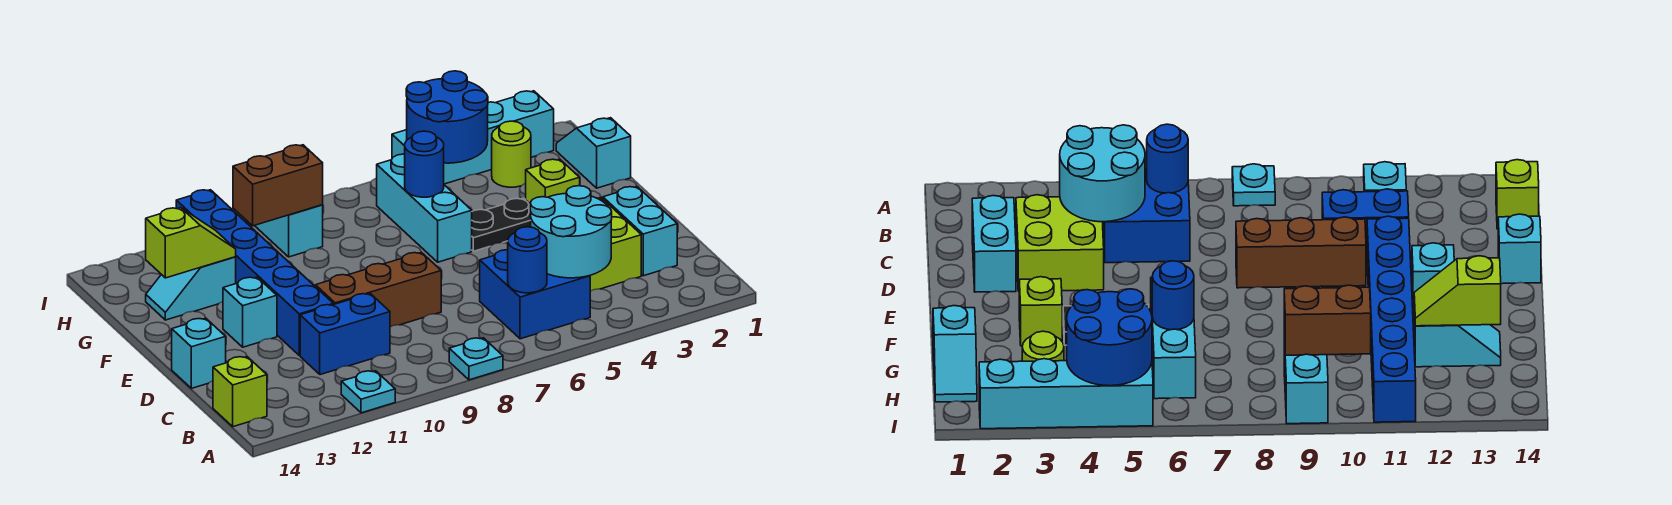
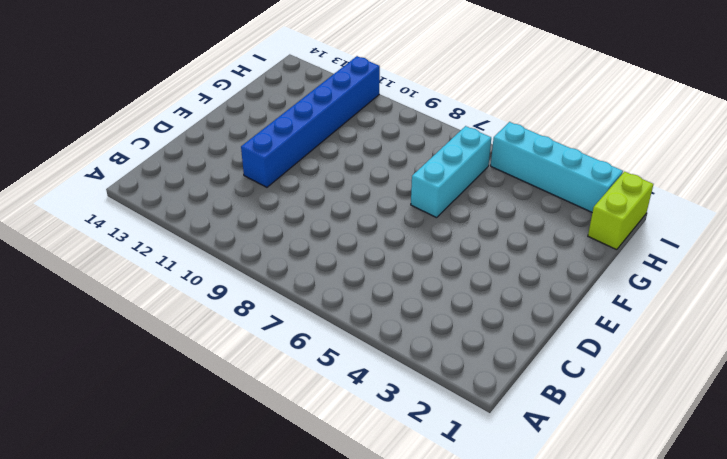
lime brick H1:I1 level 1 -> cyan slope G1:H1 level 1 top G
none -> cyan plate A8 level 1
none -> cyan plate A11 level 1
none -> blue brick B5:C6 level 1

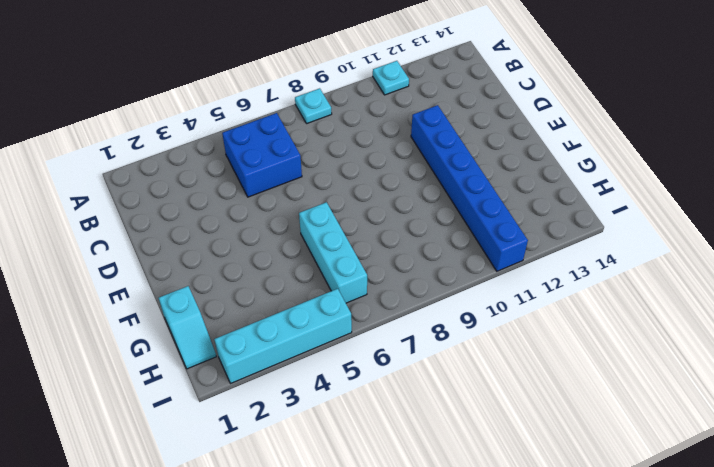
none -> lime brick B14 level 1
none -> cyan brick C2:D2 level 1
none -> lime brick C3:D4 level 1

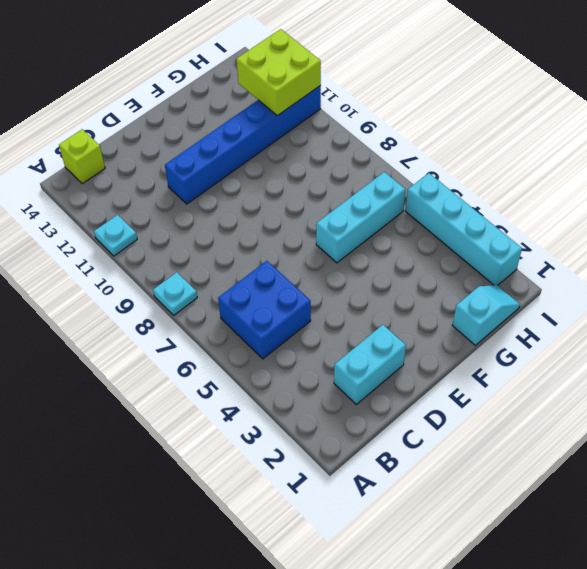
lime brick H11:I12 level 2 -> lime brick C3:D4 level 1
none -> blue brick C10:C11 level 1
none -> brown brick D8:D10 level 1
none -> cyan brick D14 level 1

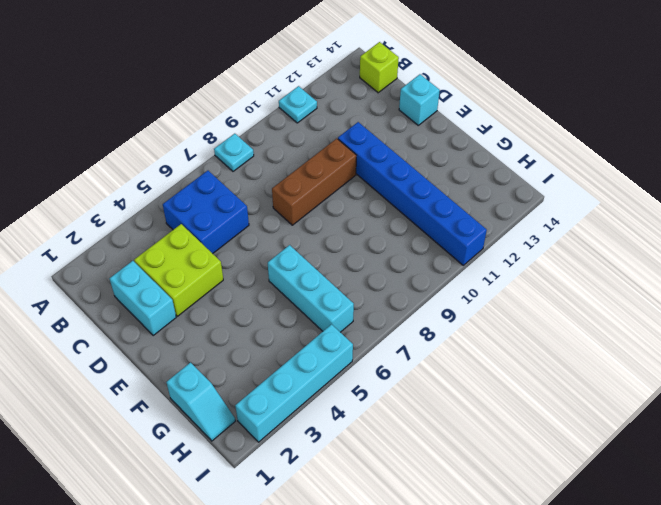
none -> blue brick C10:C11 level 1
none -> cyan brick E12 level 1
none -> lime brick F3 level 1

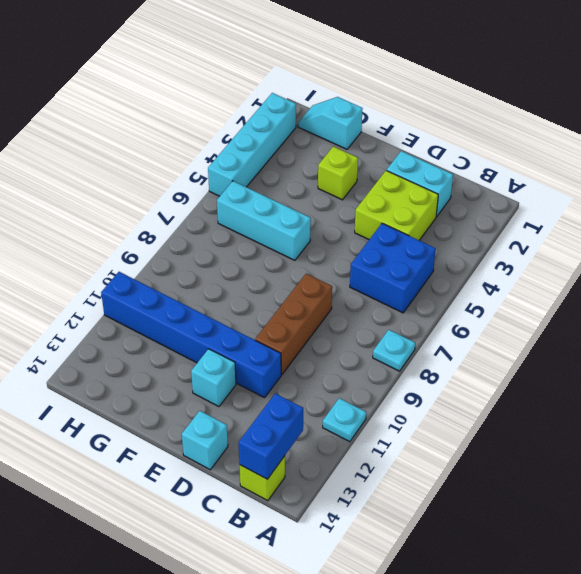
blue brick B13:B14 level 2 -> blue brick C10:C11 level 1
none -> black plate F4:F5 level 1
none -> cyan slope G12:G13 level 1 top 12
none -> lime round brick H3 level 1

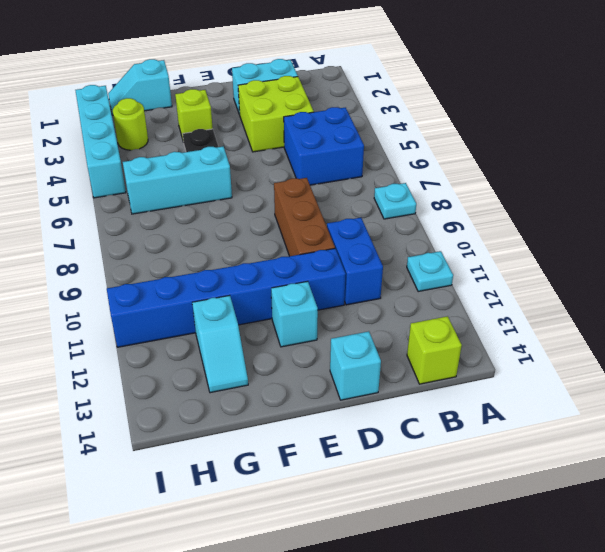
none -> cyan brick H9:I9 level 1
none -> cyan round brick B4:C5 level 2
none -> blue round brick B6 level 2

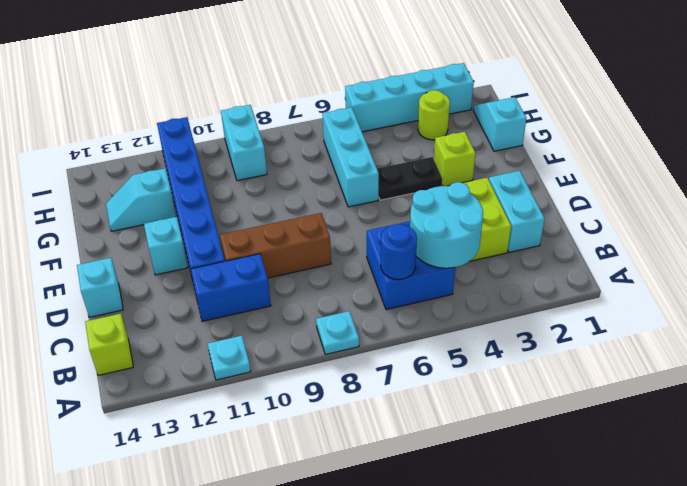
none -> blue round brick G6 level 2
none -> lime slope G12:G13 level 2 top 13
none -> blue round brick H4:I5 level 2

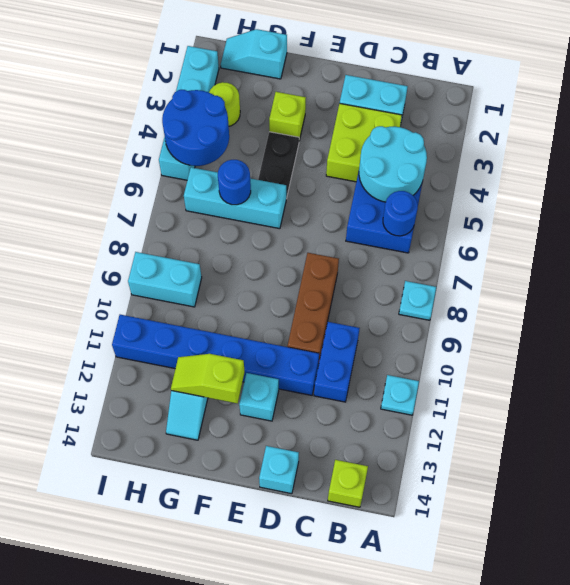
lime slope F12:G12 level 2 top F -> lime slope G12:G13 level 2 top 13
none -> brown brick H9:H10 level 2

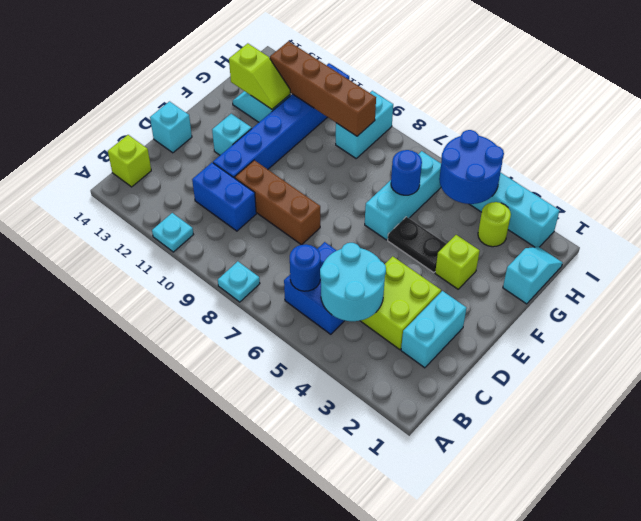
brown brick H9:H12 level 2 -> brown brick H9:H10 level 2

